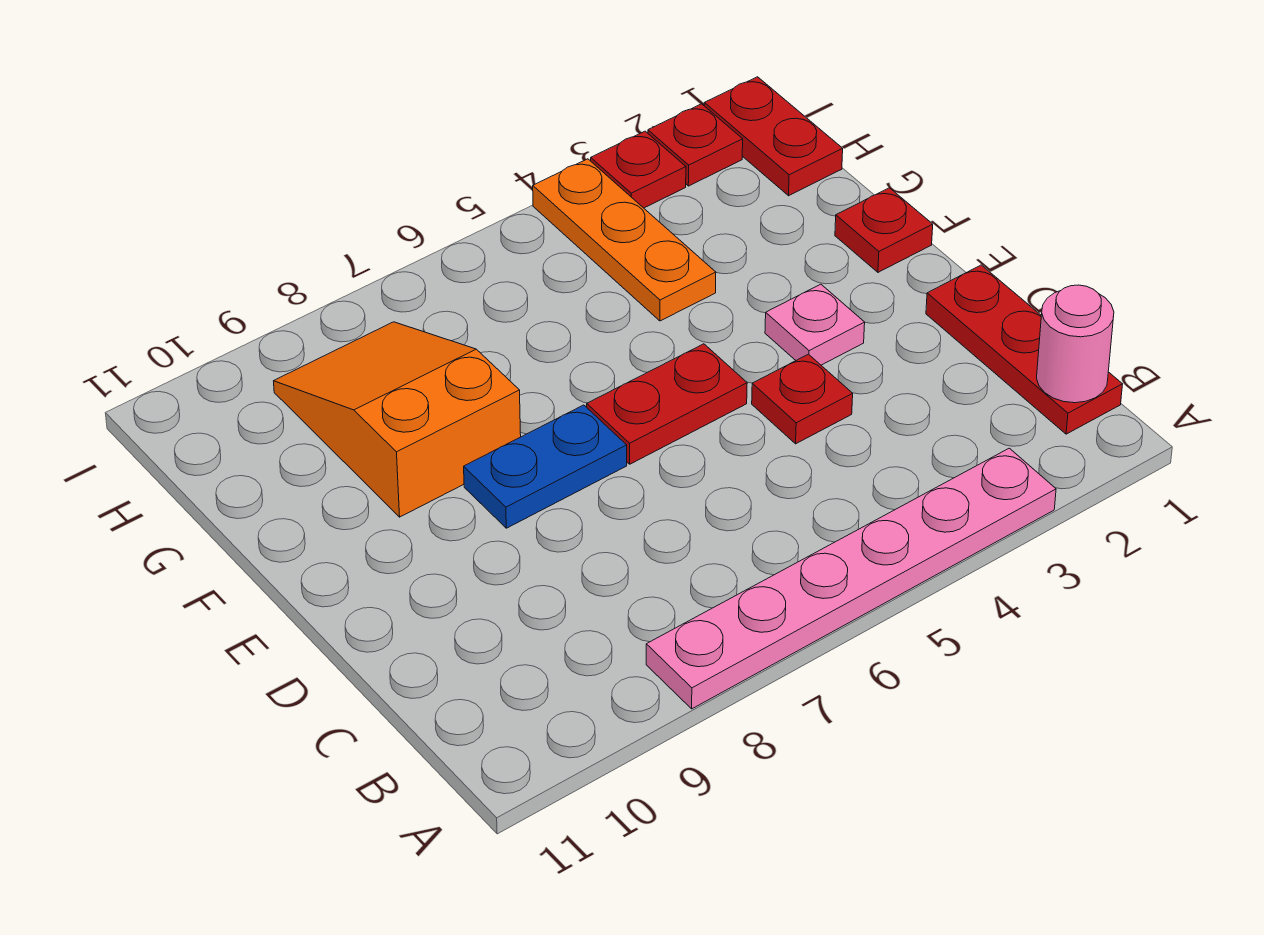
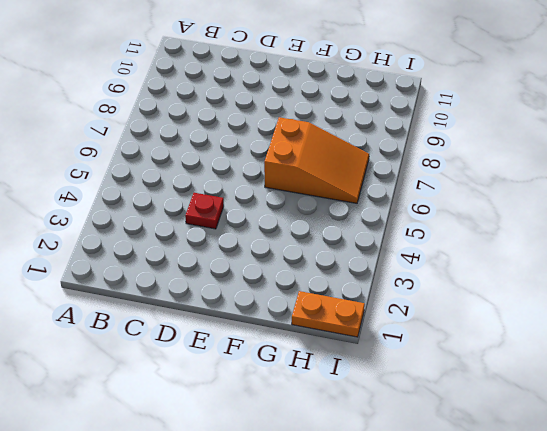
orange slope F6:H7 level 1 top F -> orange slope F8:H9 level 1 top F
orange plate H1:I1 level 1 -> red plate H1:I1 level 1
none -> pink plate A3:A8 level 1
none -> red plate B1:D1 level 1
none -> pink plate E3 level 1

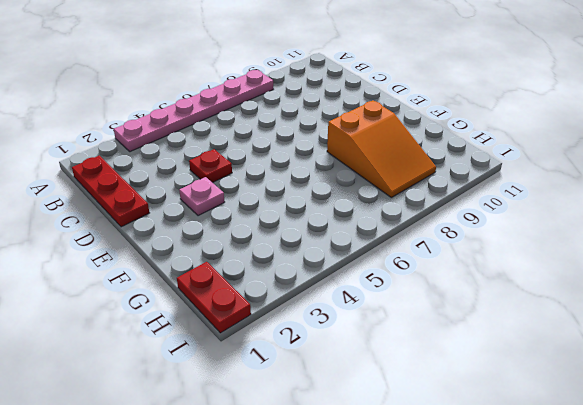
none -> red plate E5:E6 level 1
none -> blue plate E7:E8 level 1
none -> red plate F1 level 1

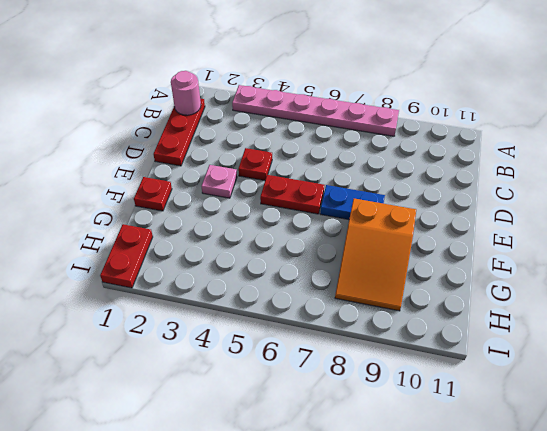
none -> orange plate G4:I4 level 1
none -> red plate I2 level 1
none -> red plate I3 level 1

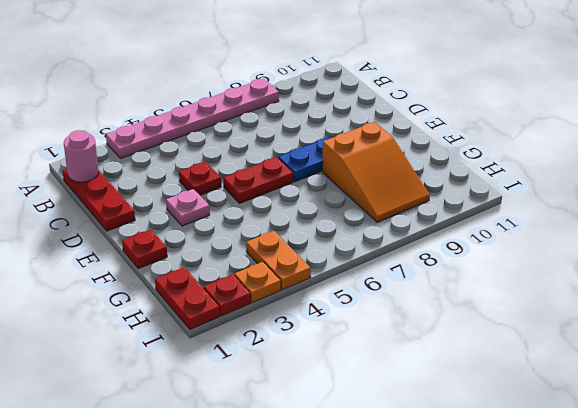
orange plate H4:I4 level 1 -> orange plate G4:I4 level 1
orange plate I3 level 1 -> red plate I3 level 1

